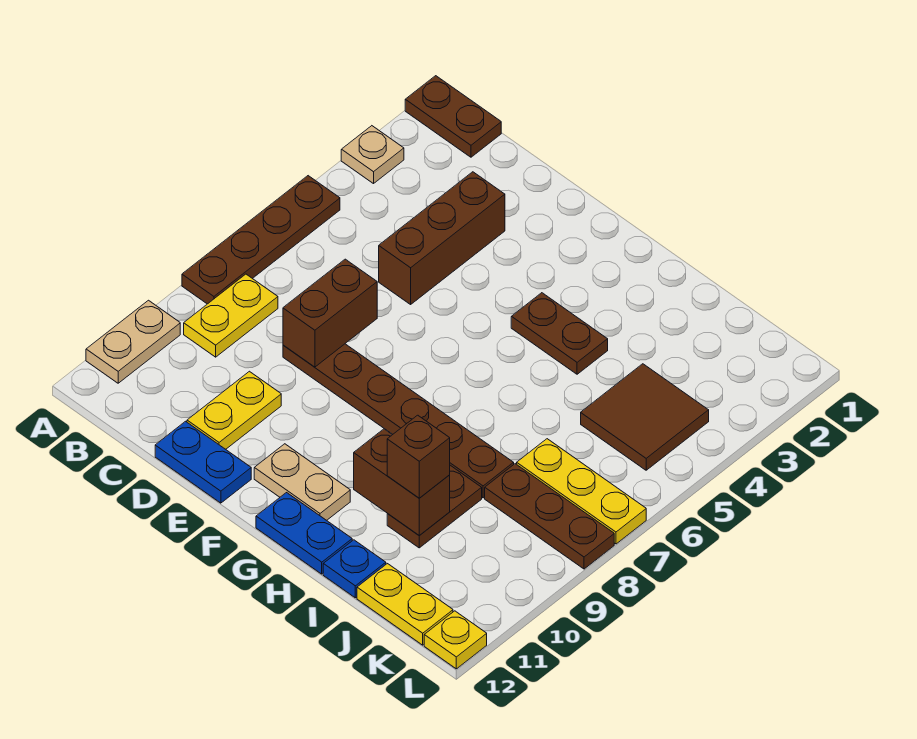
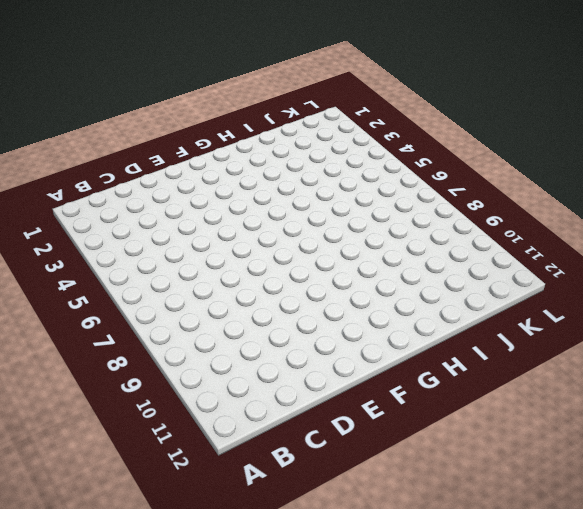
none -> brown plate A1:B1 level 1
none -> tan plate A3 level 1
none -> brown plate A5:A8 level 1

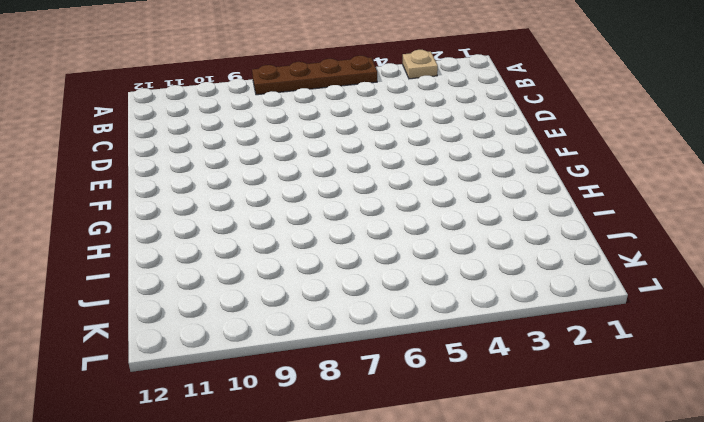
none -> brown plate A1:B1 level 1
none -> tan plate A10:A11 level 1
none -> yellow plate B8:B9 level 1

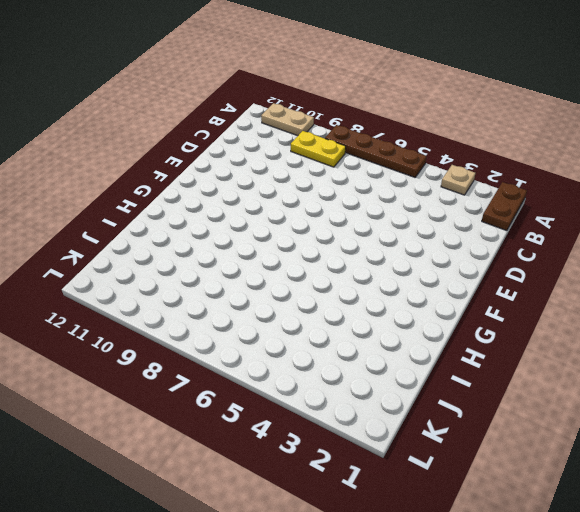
none -> brown brick D3:D5 level 1
none -> brown plate D8:I8 level 1
none -> yellow plate D10:D11 level 1

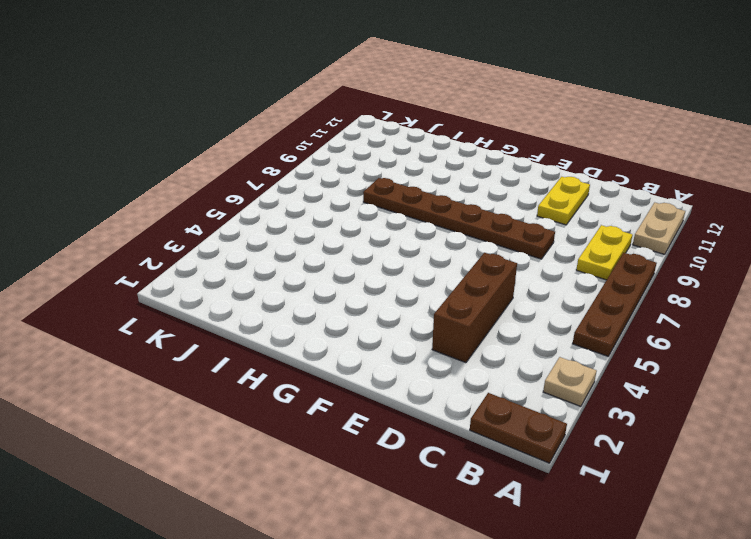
none -> blue plate D12:E12 level 1
none -> tan plate F11:G11 level 1
none -> brown plate G4:H4 level 1

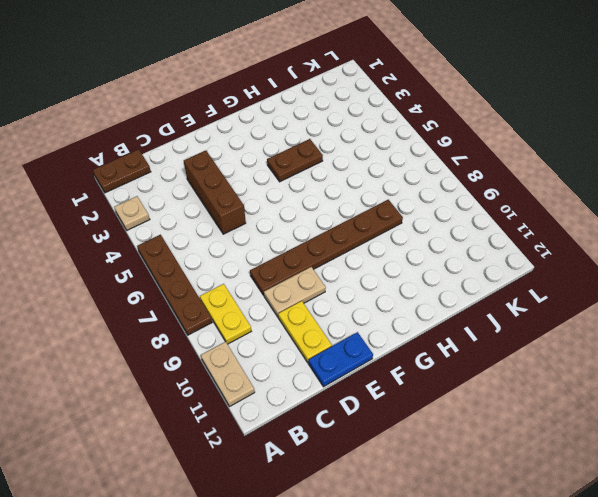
tan plate D9:E9 level 1 -> tan plate F11:G11 level 1
none -> blue plate G12:H12 level 1
none -> brown plate I9:I10 level 1
none -> blue plate I12 level 1

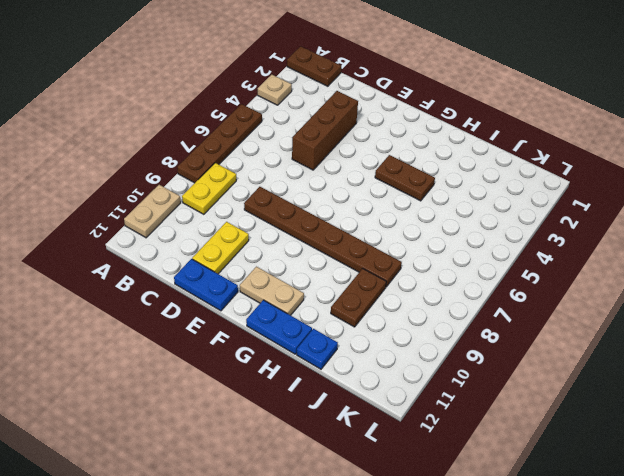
none -> brown tile J4:K5 level 1
none -> yellow plate J7:L7 level 1
none -> brown plate J8:L8 level 1

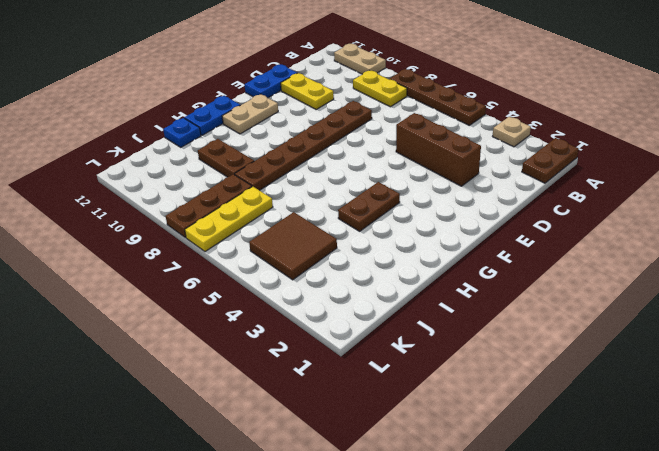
none -> yellow plate J12:K12 level 1
none -> yellow plate L12 level 1
none -> brown brick D7:D8 level 2

